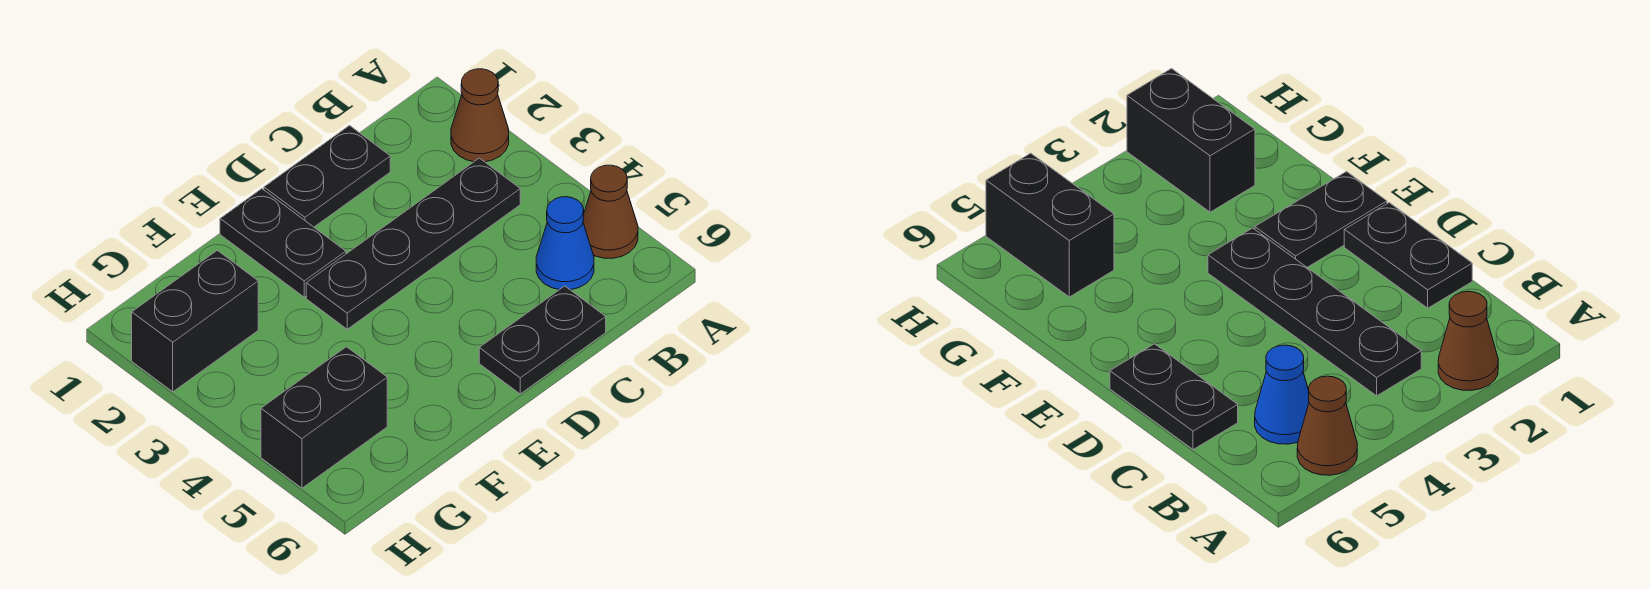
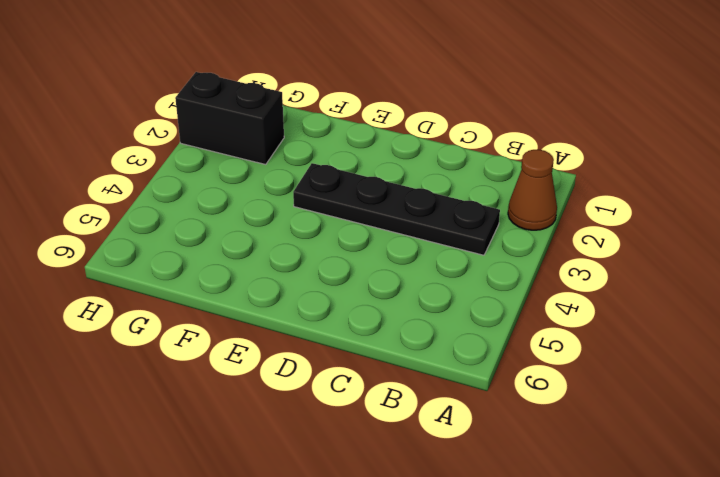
none -> brown cone A5 level 1
none -> blue cone B5 level 1

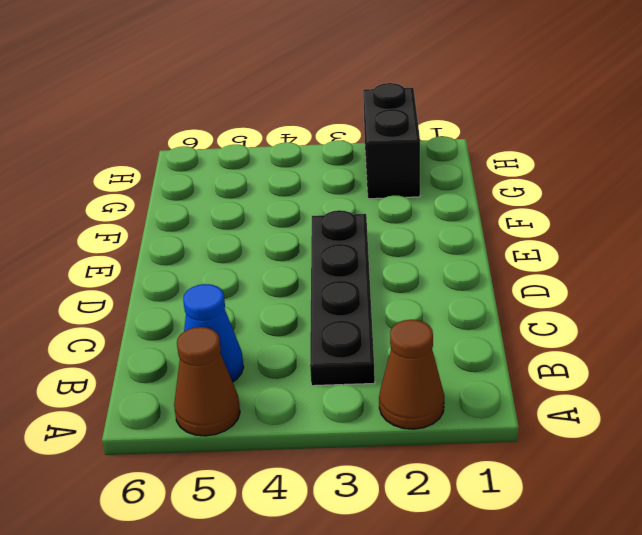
none -> black plate C1:D1 level 1
none -> black plate C6:D6 level 1

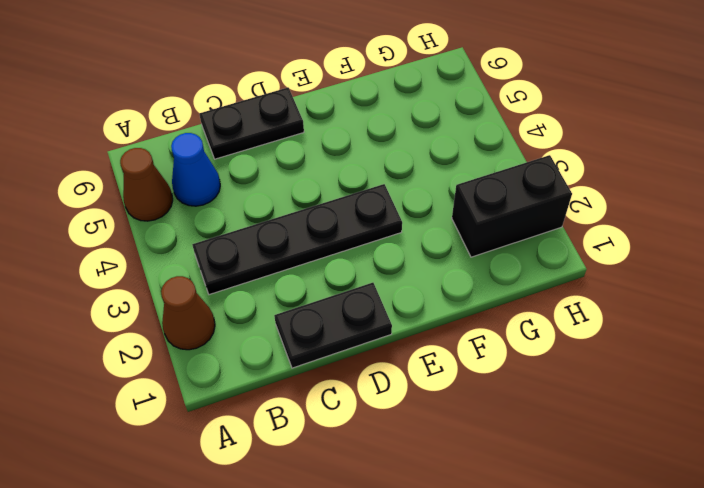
none -> black plate E1:E2 level 1
none -> black brick G5:H5 level 1

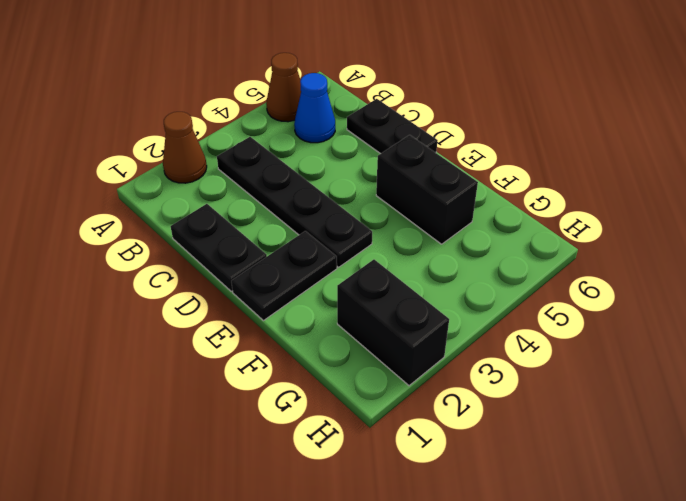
black brick E5:F5 level 1 -> black brick G5:H5 level 1

